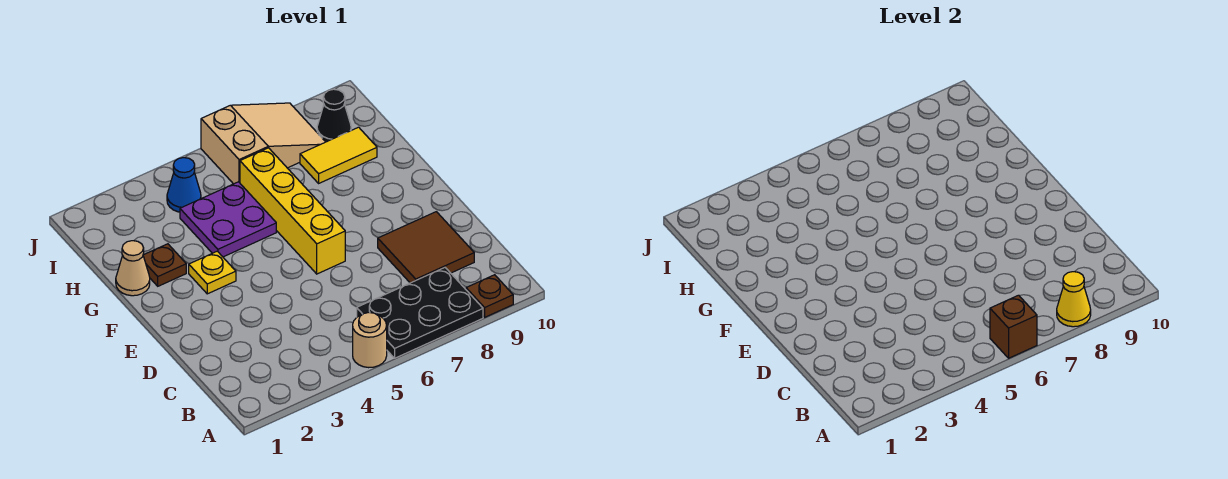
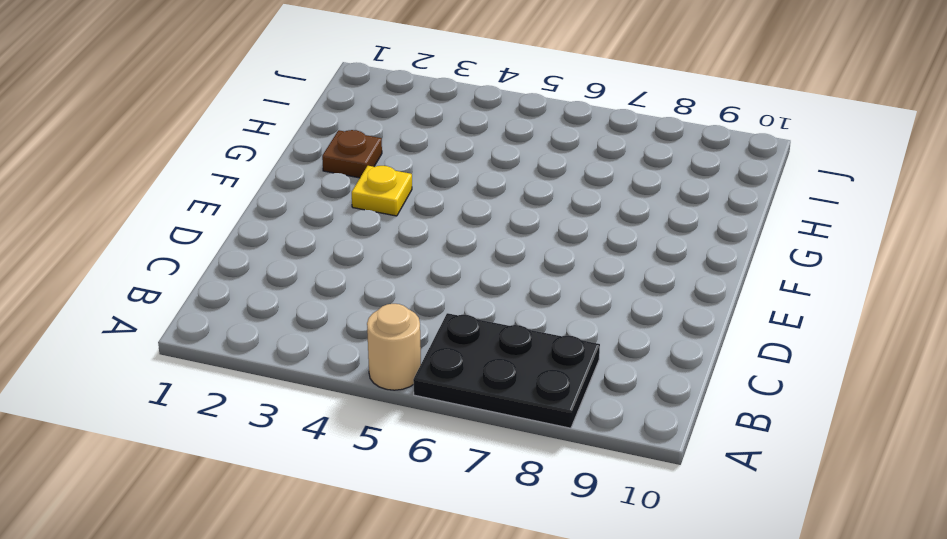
none -> brown plate A9 level 1
none -> brown tile C8:D9 level 1
none -> yellow brick E6:H6 level 1

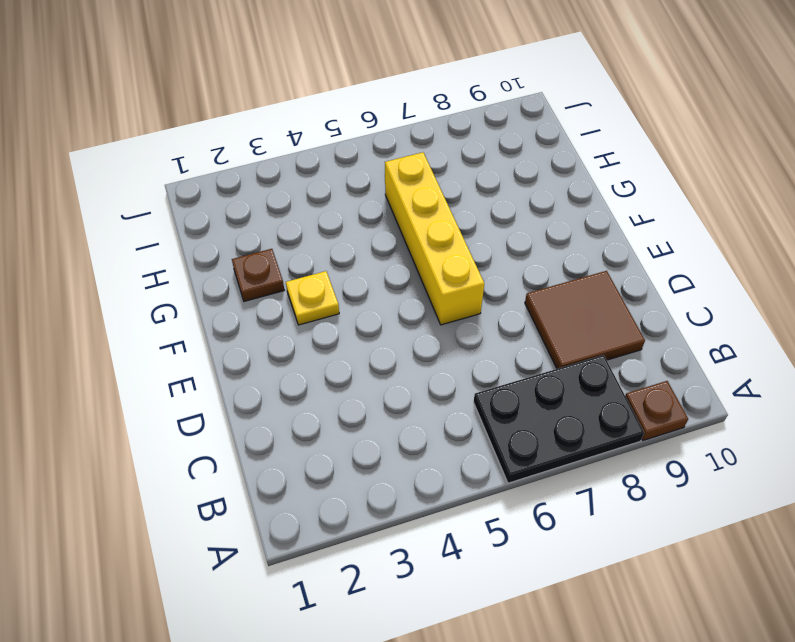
none -> tan round brick A5 level 1
none -> tan cone G1 level 1
none -> purple plate G4:H5 level 1

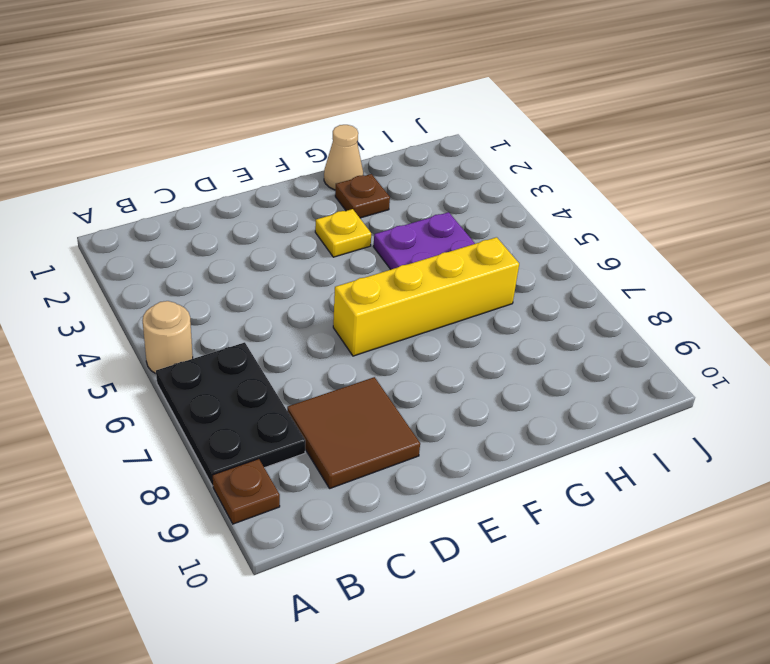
none -> yellow tile H8:H9 level 1
none -> blue cone I4 level 1
none -> tan slope I6:J8 level 1 top 6

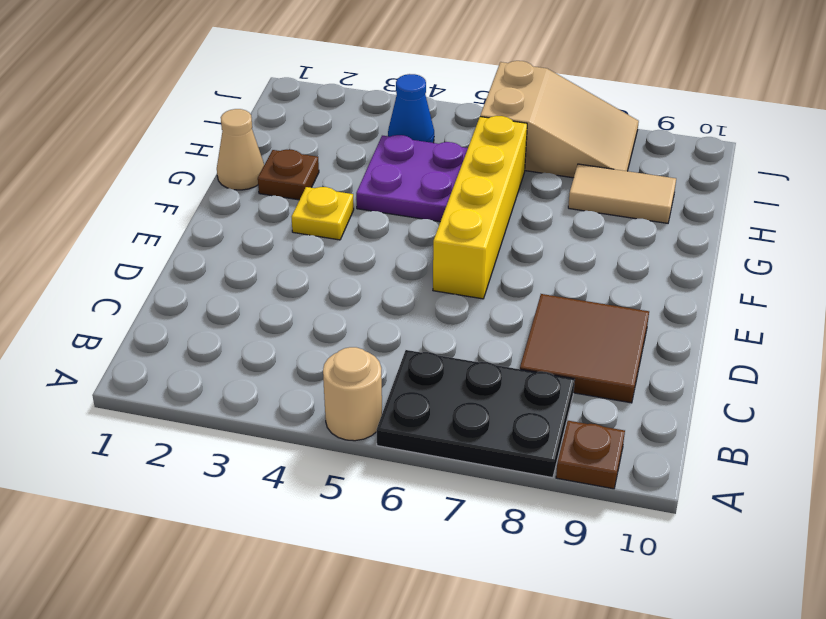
tan tile H8:H9 level 1 -> yellow tile H8:H9 level 1
none -> black cone I9 level 1
none -> brown brick A6 level 2
none -> yellow cone A8 level 2

